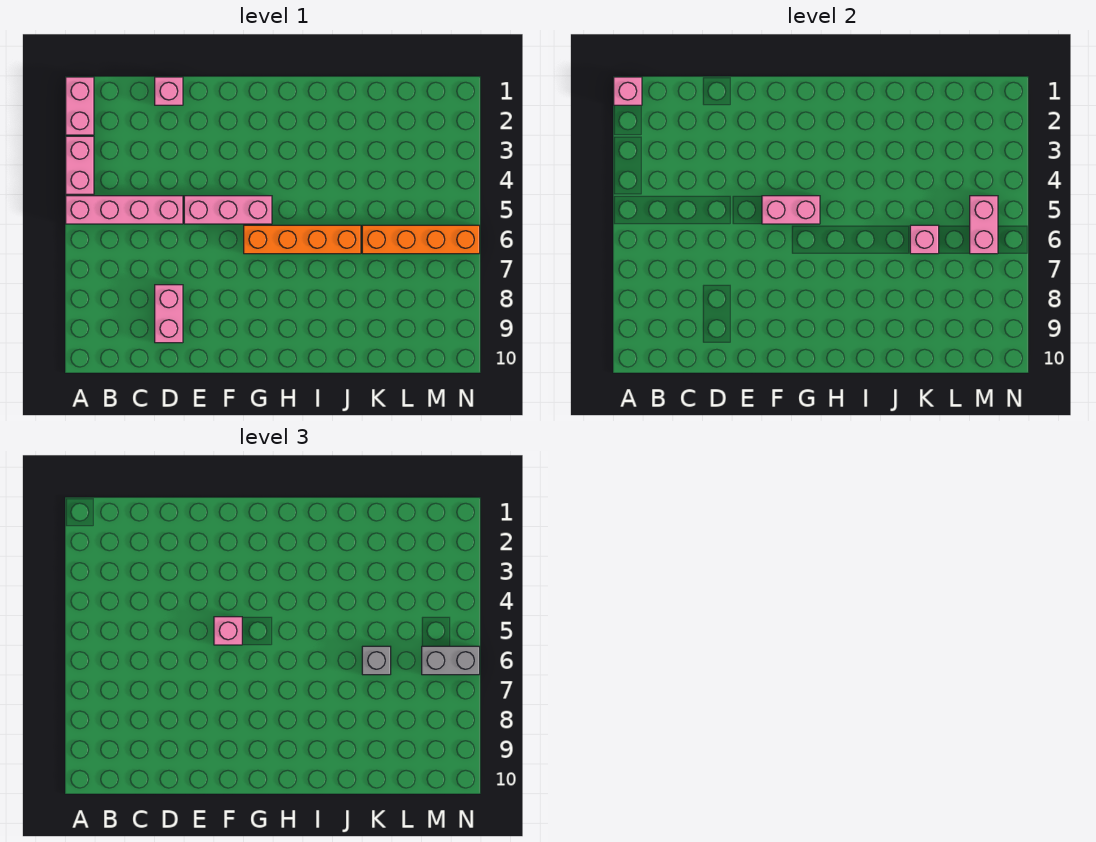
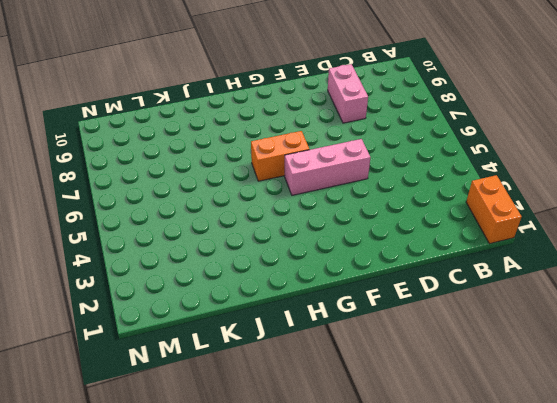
orange brick A1:A2 level 1 -> pink brick A1:A2 level 1
orange brick G6:H6 level 1 -> orange brick G6:J6 level 1
none -> pink brick A3:A4 level 1
none -> pink brick A5:D5 level 1
none -> pink brick D1 level 1

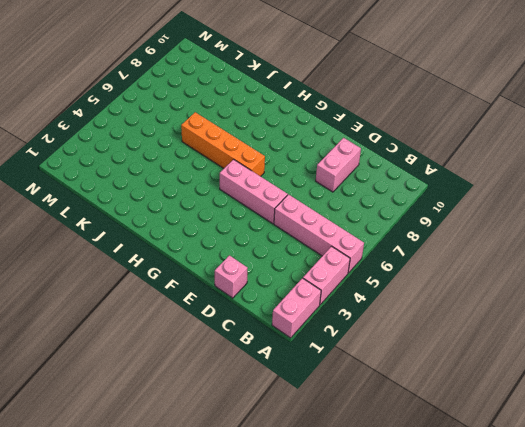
none -> orange brick K6:N6 level 1
none -> pink brick A1 level 2
none -> pink brick F5:G5 level 2

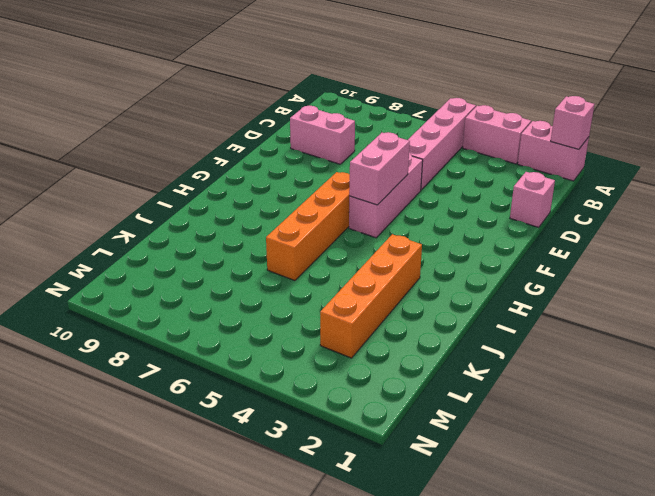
orange brick I3:L3 level 1 -> orange brick K6:N6 level 1
none -> pink brick K6 level 2
none -> pink brick M5:M6 level 2
none -> pink brick F5 level 3

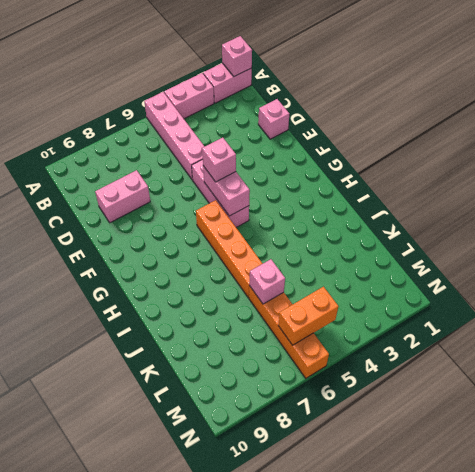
orange brick M5:M6 level 2 -> pink brick M5:M6 level 2
none -> grey brick K6 level 3
none -> grey brick M6:N6 level 3

